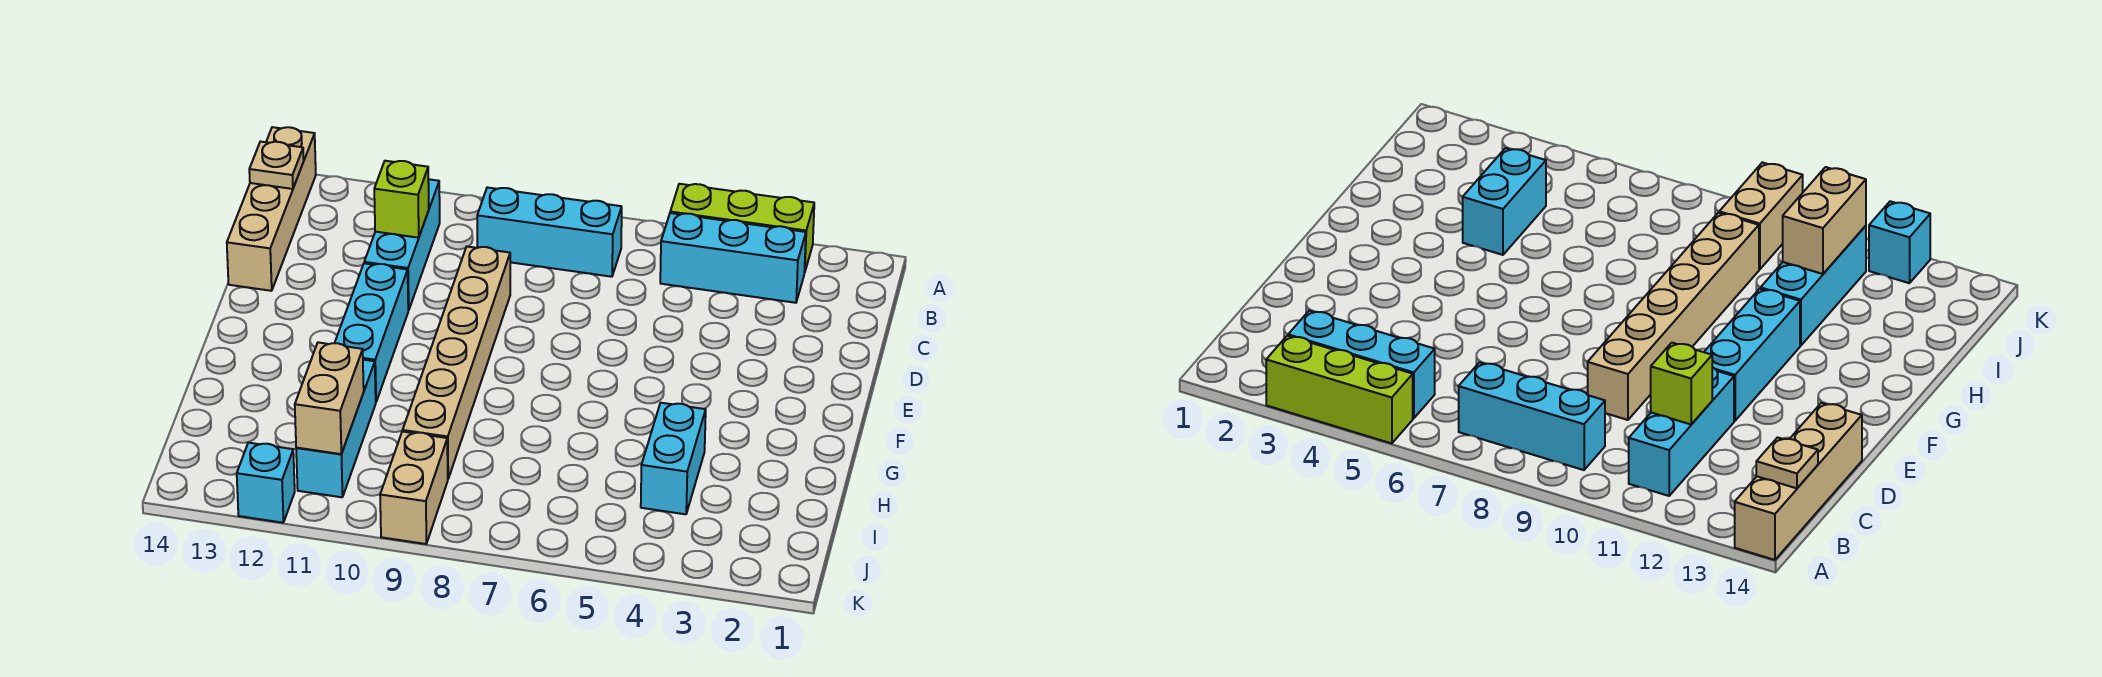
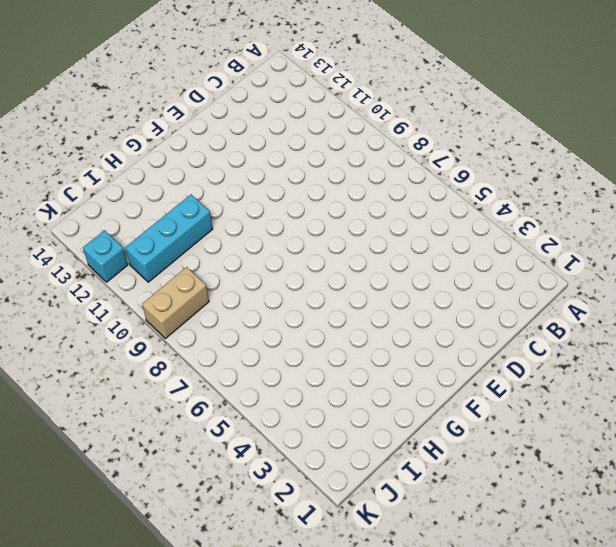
none -> lime brick A3:A5 level 1
none -> tan brick A14:D14 level 1
none -> cyan brick B3:B5 level 1

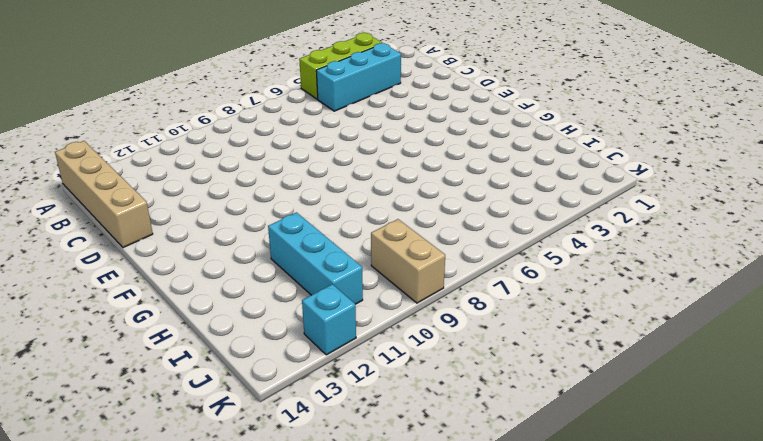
none -> cyan brick B7:B9 level 1
none -> cyan brick B11:D11 level 1
none -> tan brick D9:I9 level 1

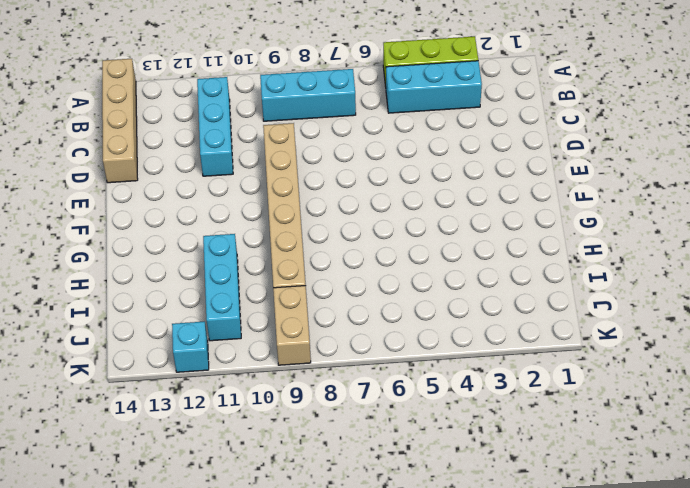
none -> cyan brick E11:G11 level 1
none -> cyan brick H4:I4 level 1
none -> tan plate B14 level 2

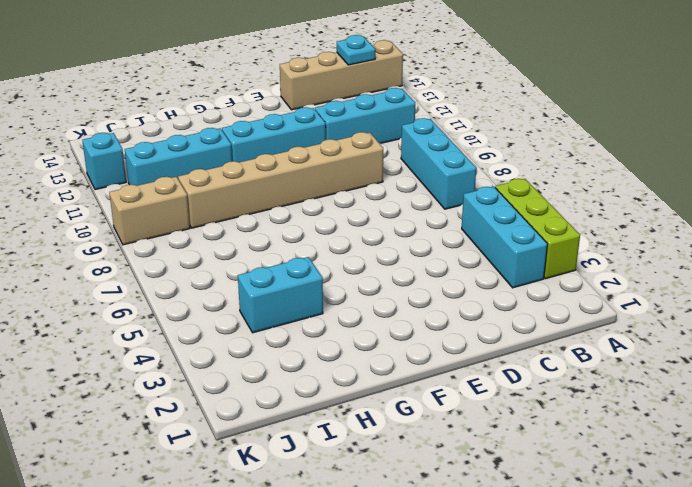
cyan plate B14 level 2 -> tan plate B14 level 2
none -> lime brick C11 level 2
none -> tan brick I11:J11 level 2

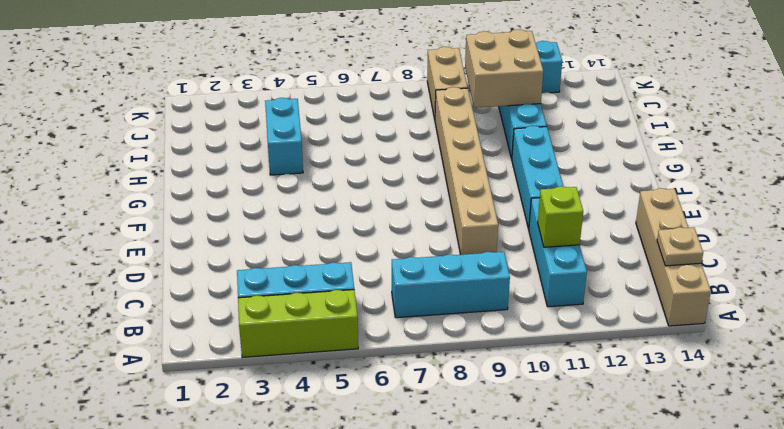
tan brick I10:J11 level 2 -> tan brick I11:J11 level 2

